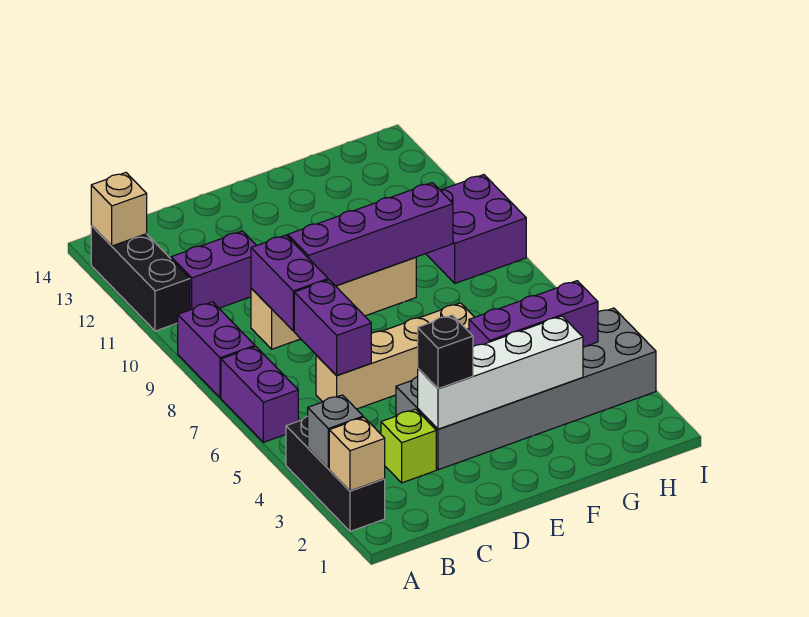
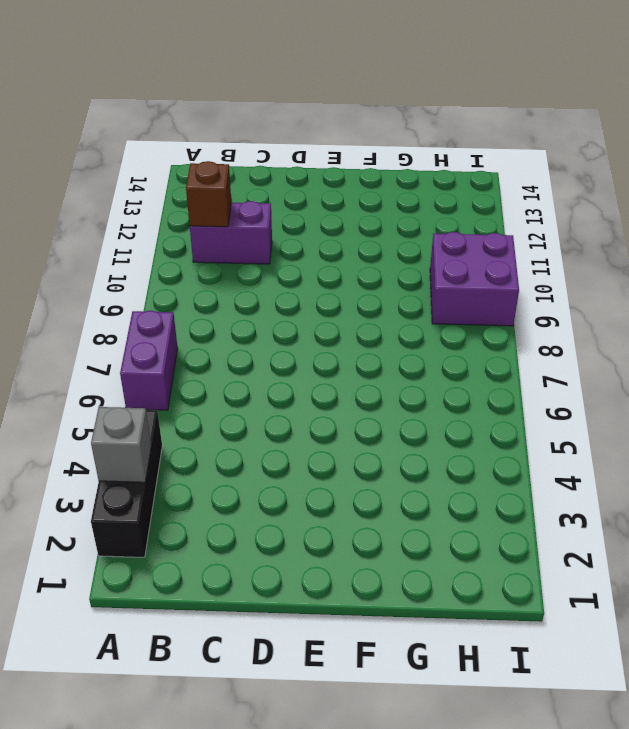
brown brick B11 level 2 -> none
none -> purple brick A8:A9 level 1
none -> black brick A11:A13 level 1
none -> lime brick C3 level 1

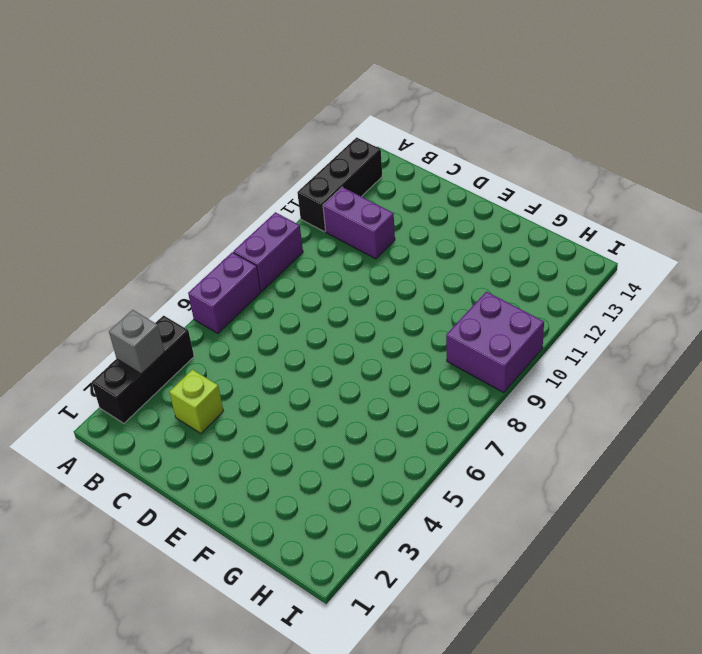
none -> tan brick C6:F6 level 1
none -> tan brick C9:F9 level 1
none -> grey brick D3:I4 level 1

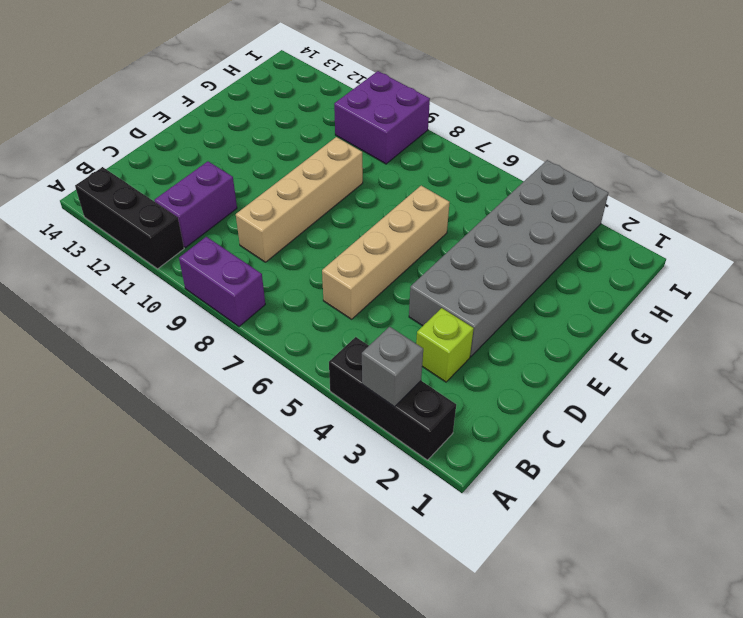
none -> purple brick A6:A7 level 1
none -> tan brick A2 level 2
none -> tan brick A13 level 2

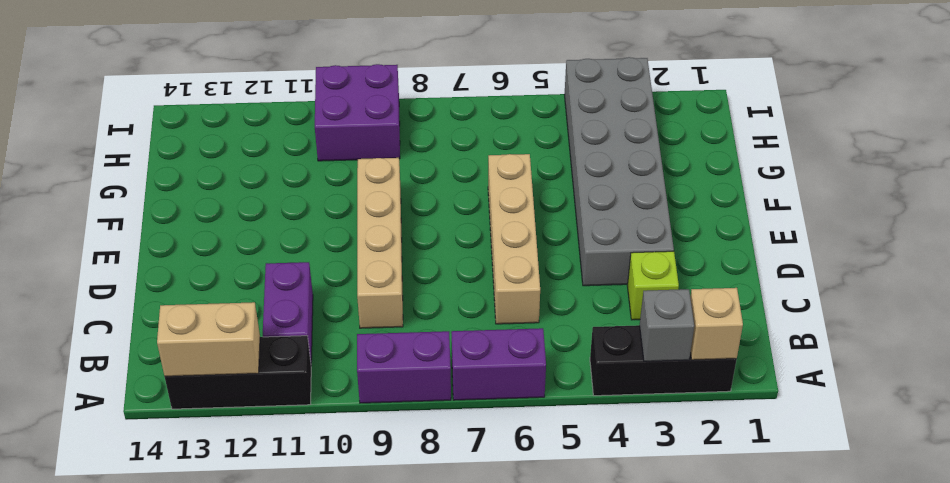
tan brick A12:A13 level 2 -> tan brick A13 level 2
none -> purple brick C6:C7 level 2
none -> purple brick C8:C9 level 2
none -> white brick D3:G3 level 2

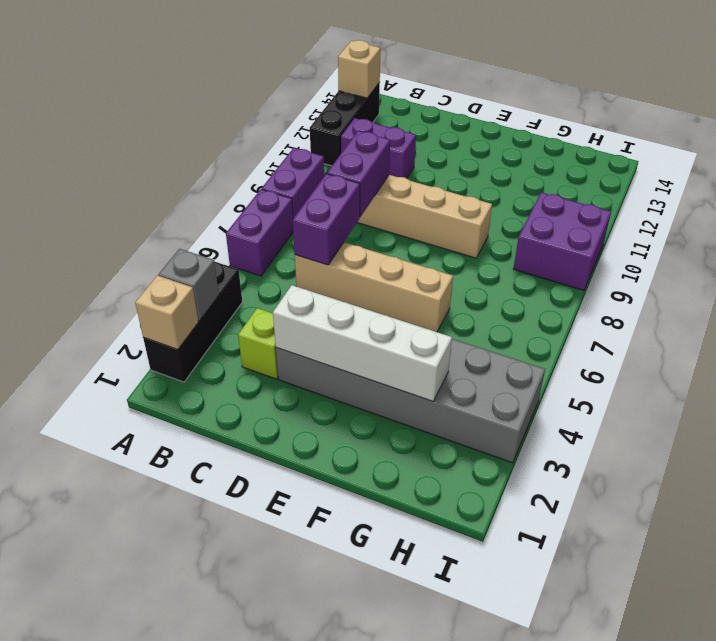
none -> purple brick D9:G9 level 2
none -> purple brick F4:H4 level 2
none -> black brick D3 level 3

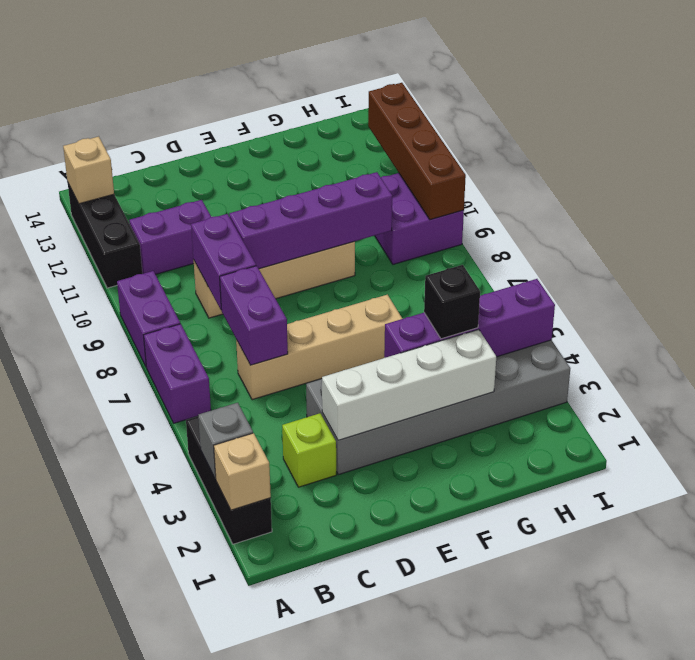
purple brick F4:I4 level 2 -> purple brick F4:H4 level 2
black brick G4 level 3 -> black brick D3 level 3
brown brick I9:I12 level 2 -> none

